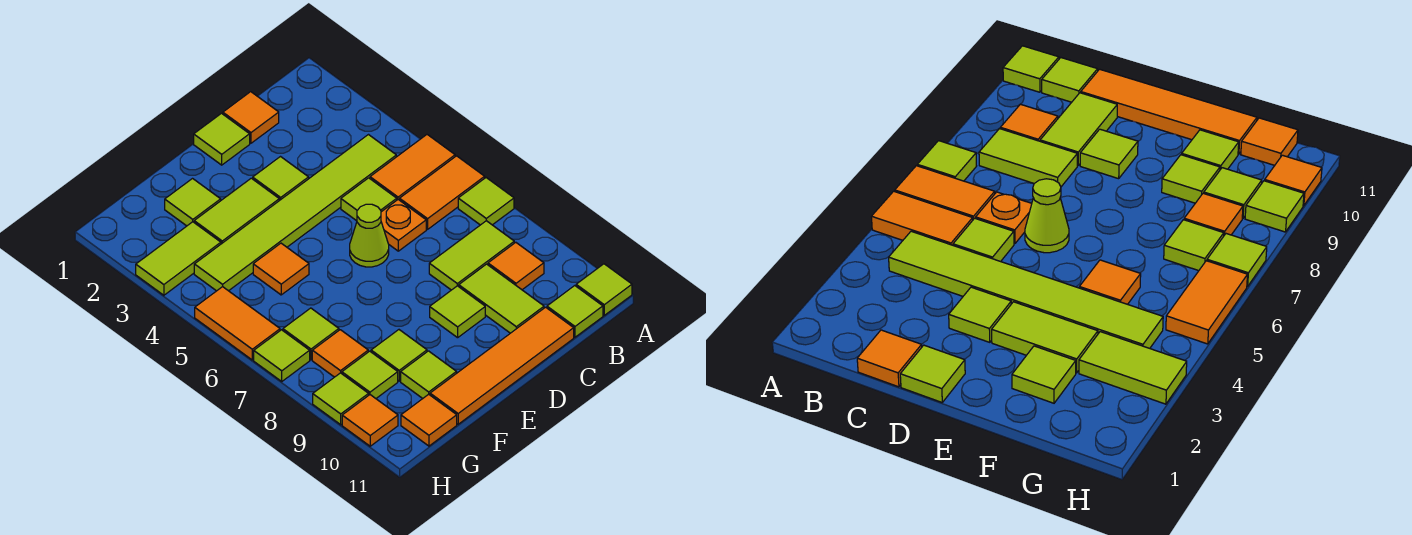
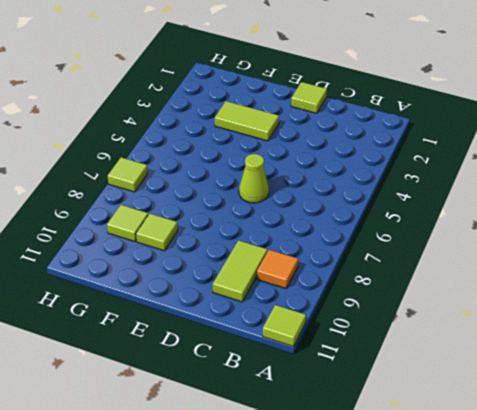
none -> orange tile A5:B5 level 1
none -> orange tile A6:B6 level 1
none -> lime tile A7 level 1
none -> lime tile B4:G4 level 1

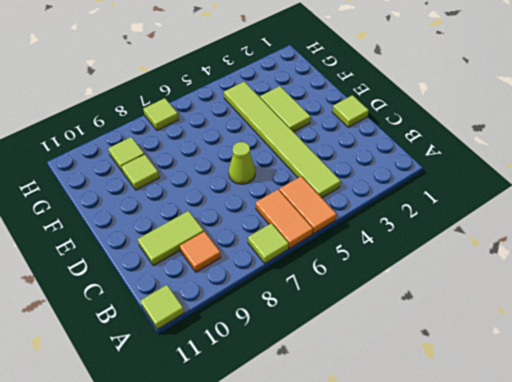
none -> lime tile B8:C8 level 1
none -> lime tile B11 level 1
none -> orange tile C1 level 1
none -> lime tile C5 level 1

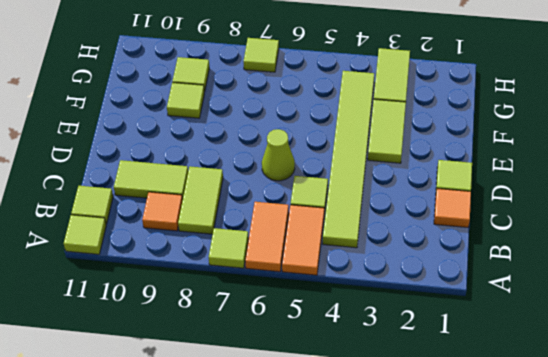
none -> orange plate C6 level 1
none -> orange tile C11:F11 level 1
none -> lime tile D3 level 1
none -> lime tile D9 level 1

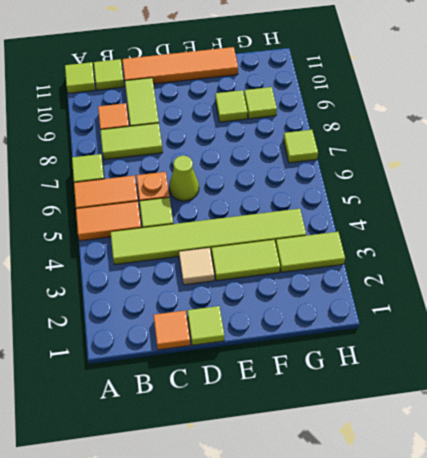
tan tile D3 level 1 -> lime tile D3 level 1
none -> lime tile D9 level 1
none -> lime tile F2 level 1
none -> orange tile F5 level 1
none -> lime tile F10 level 1

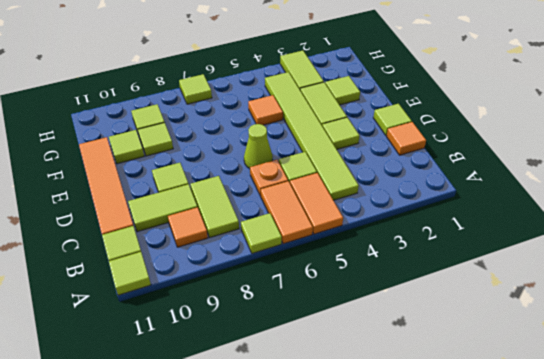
none -> lime tile G7 level 1
none -> orange tile G8 level 1
none -> orange tile G11 level 1
none -> orange tile H5:H6 level 1

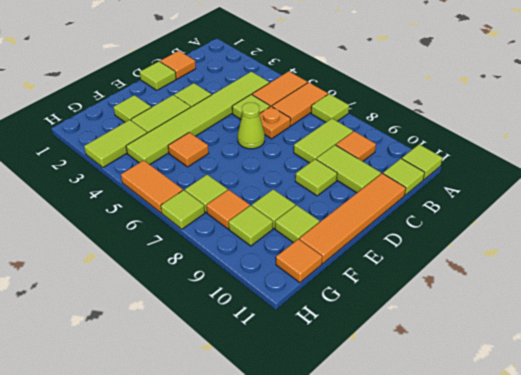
none -> lime tile H9 level 1
none -> orange tile H10 level 1

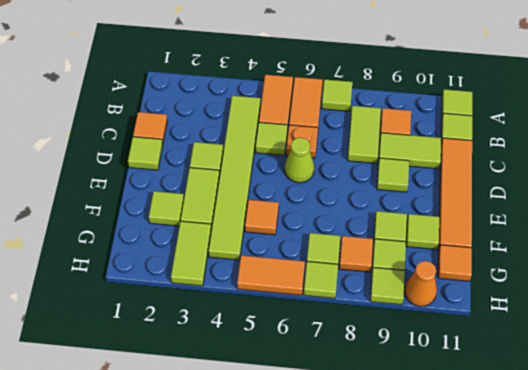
orange cone H10 level 1 -> orange tile H10 level 1

